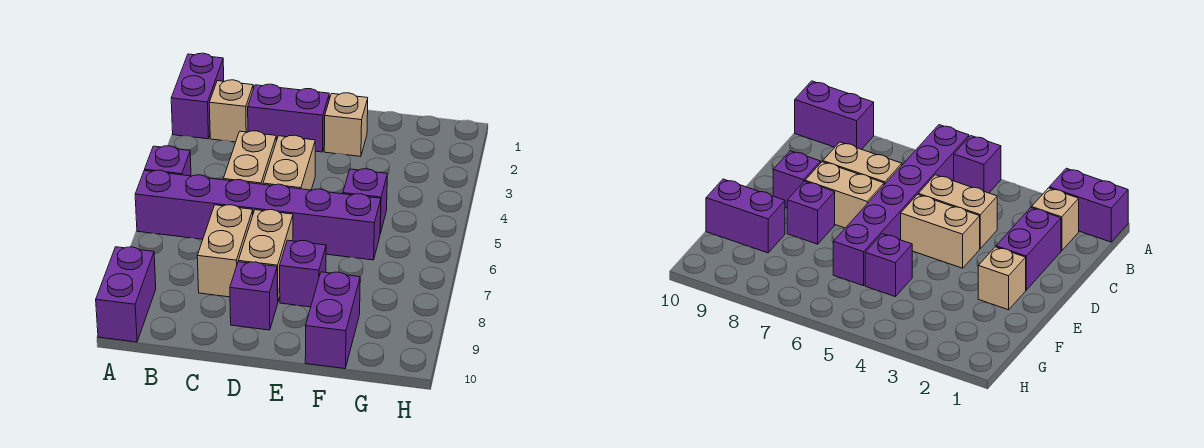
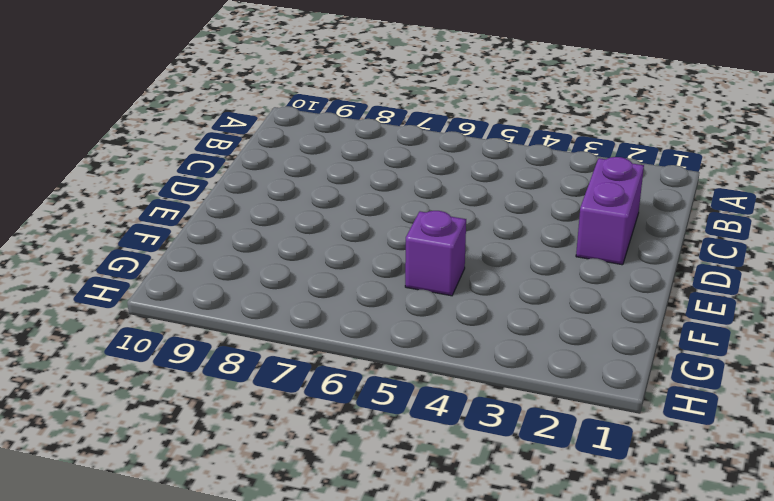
none -> purple brick A1:A2 level 1
none -> purple brick A5 level 1
none -> purple brick A6:F6 level 1

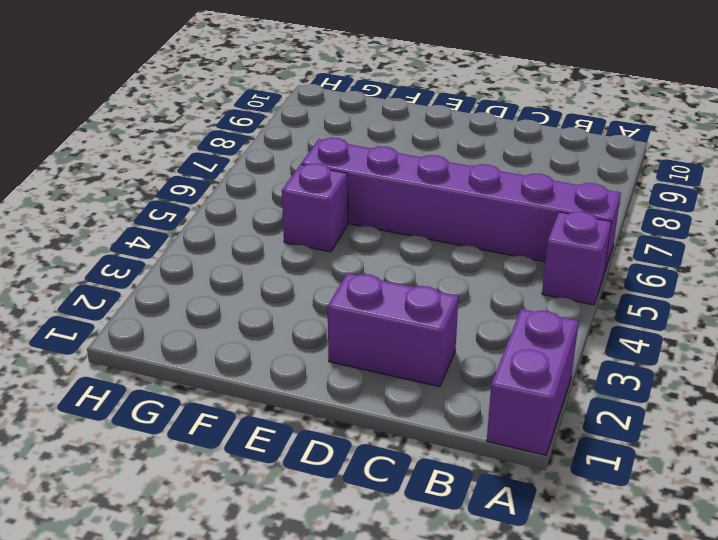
none -> purple brick A9:A10 level 1
none -> tan brick B2 level 1
none -> tan brick C4:C5 level 1

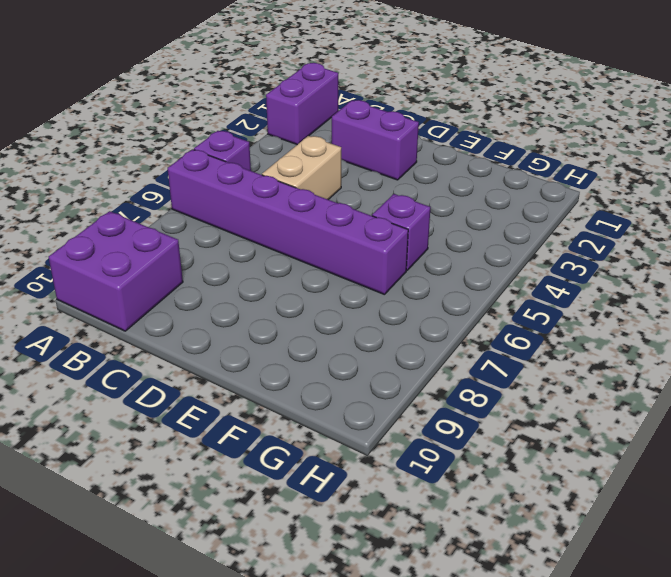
purple brick A9:B10 level 1 -> purple brick A9:A10 level 1
none -> tan brick B2 level 1
none -> tan brick C7:C8 level 1
none -> tan brick D4:D5 level 1

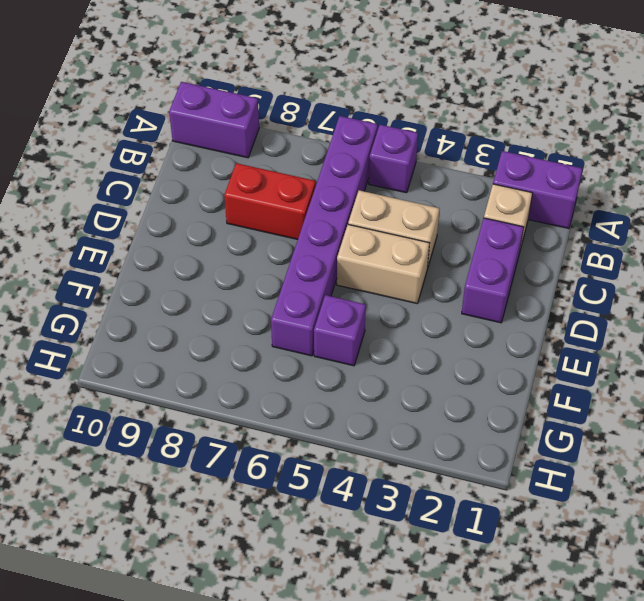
red brick C7:C8 level 1 -> tan brick C7:C8 level 1
none -> tan brick D7:D8 level 1
none -> purple brick D9 level 1
none -> tan brick E2 level 1

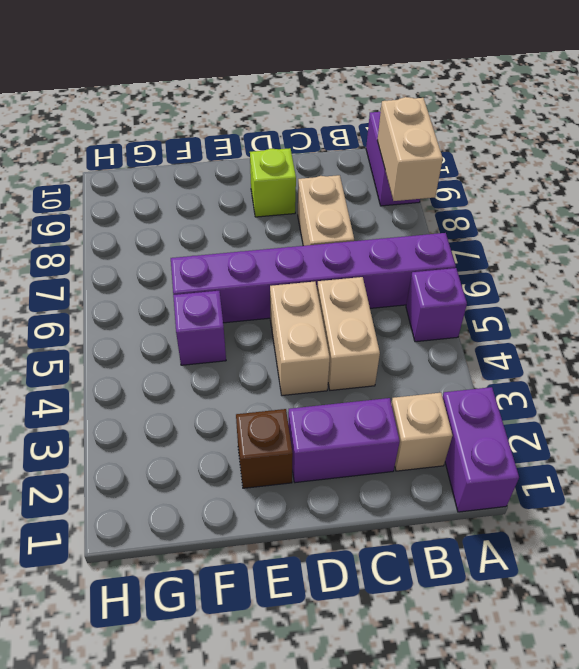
tan brick A8:A9 level 2 -> tan brick D7:D8 level 1
lime brick D9 level 1 -> purple brick D9 level 1
brown brick E2 level 1 -> tan brick E2 level 1
none -> purple brick E8 level 1
none -> purple brick F9:F10 level 1

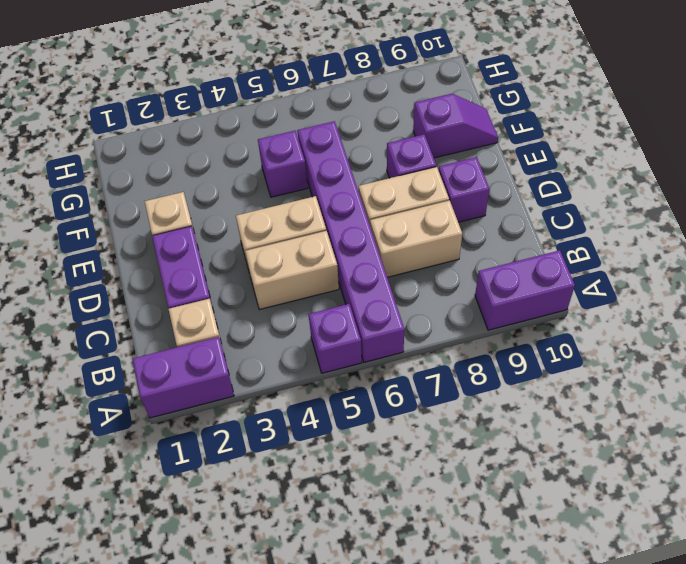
purple slope F9:F10 level 1 top 9 -> purple brick F9:F10 level 1

